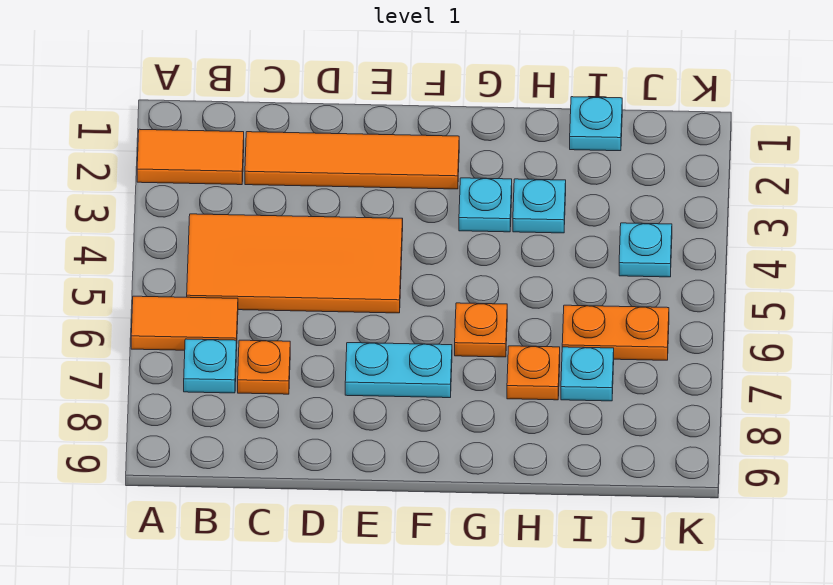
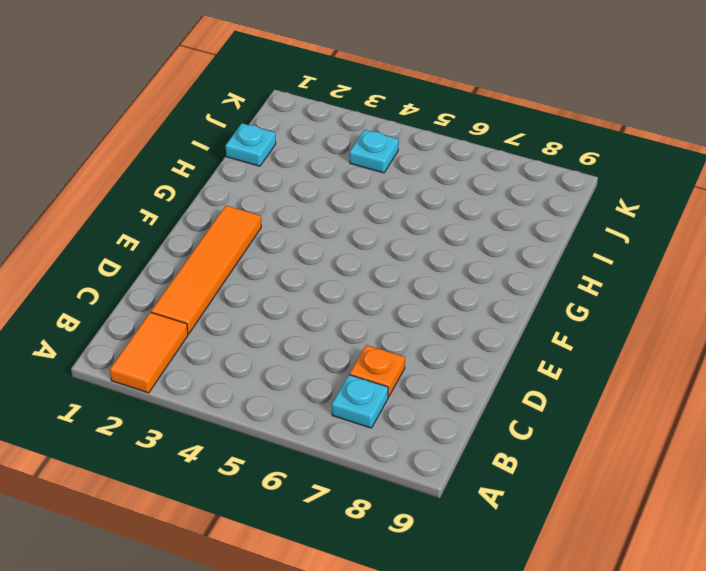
none -> orange tile A6:B6 level 1
none -> orange tile B4:E5 level 1
none -> cyan plate E7:F7 level 1

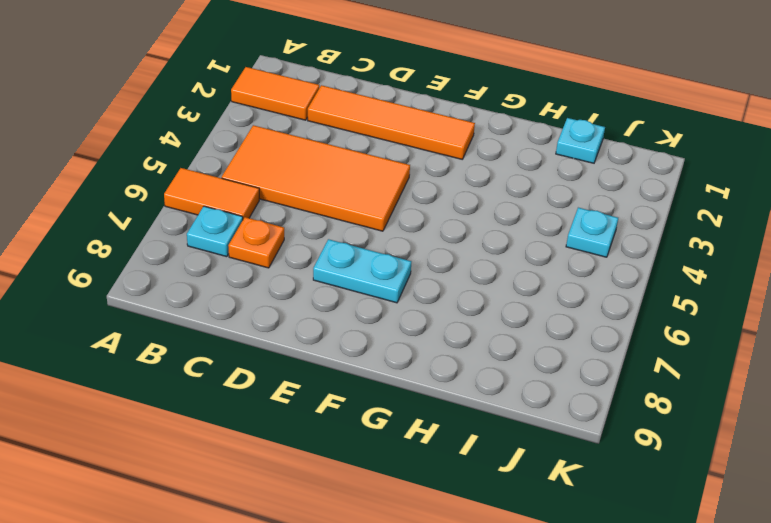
none -> cyan plate G3 level 1
none -> orange plate G6 level 1
none -> cyan plate H3 level 1

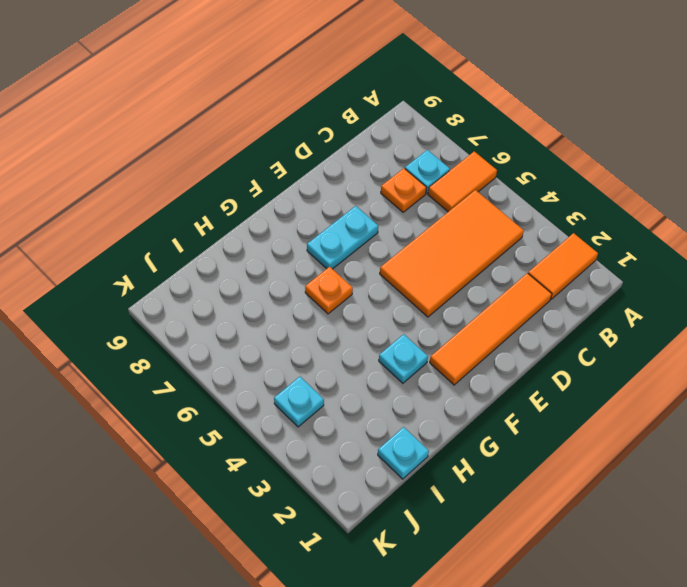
none -> cyan plate H3 level 1
none -> orange plate H7 level 1
none -> orange plate I6:J6 level 1

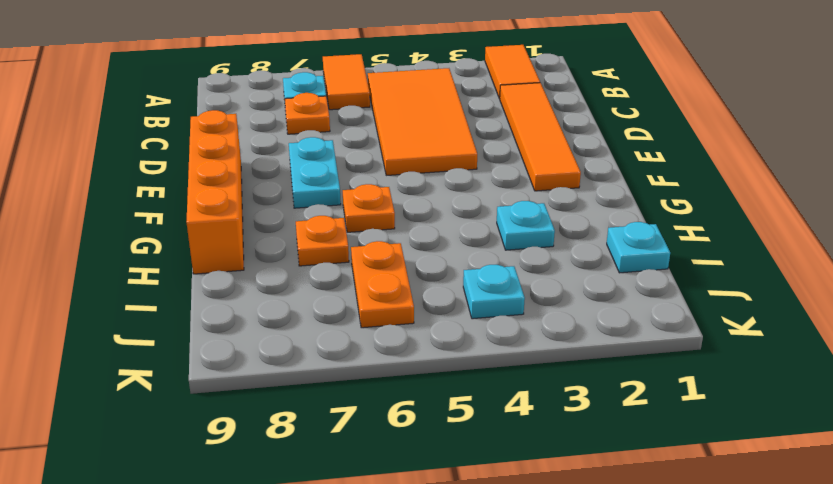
orange brick E9:H9 level 1 -> none
none -> cyan plate G3 level 1
none -> cyan plate I7 level 1

